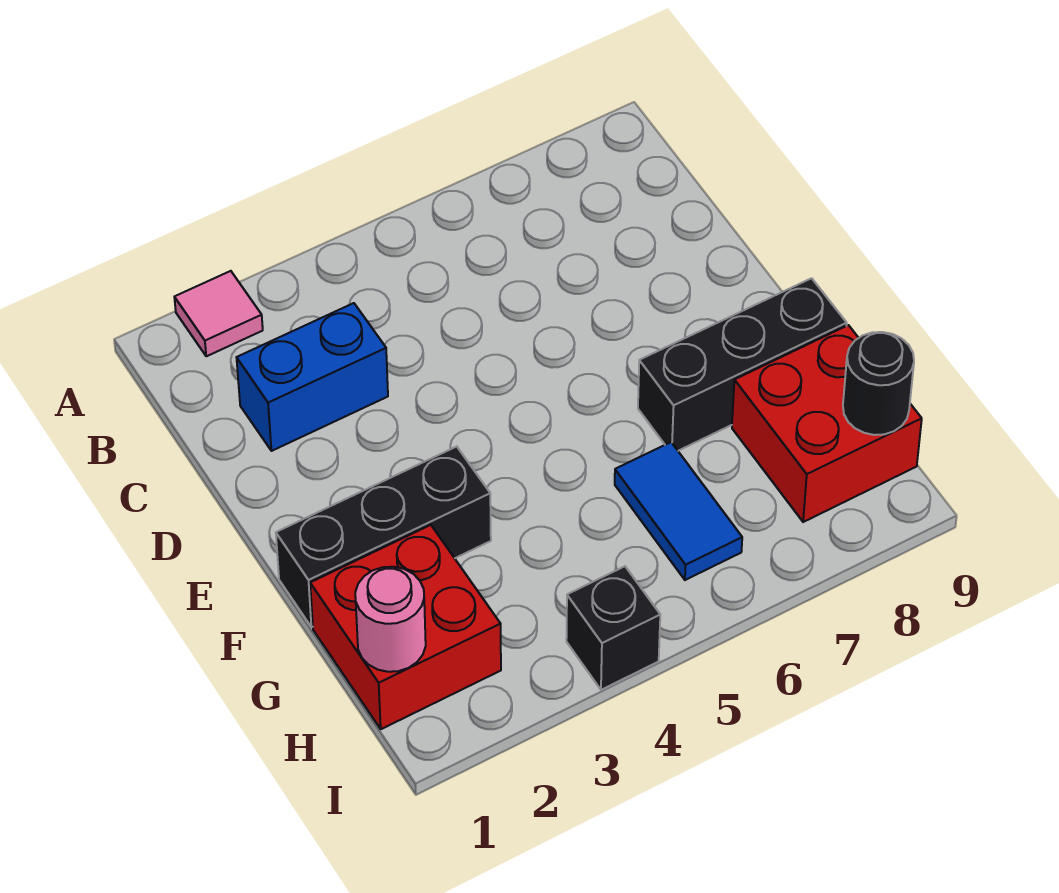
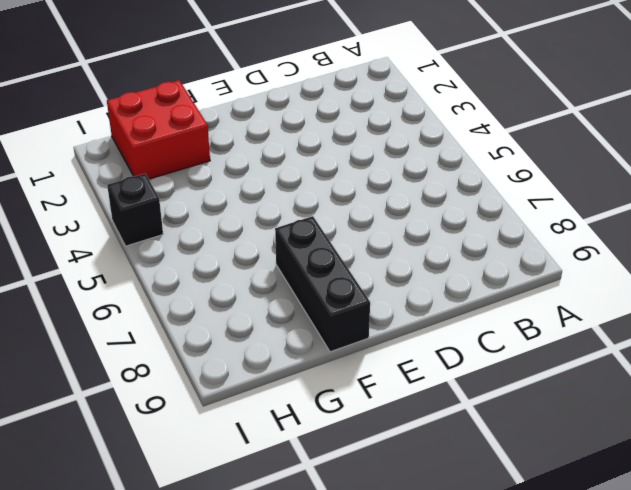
none -> pink tile A2 level 1
none -> blue brick C2:C3 level 1

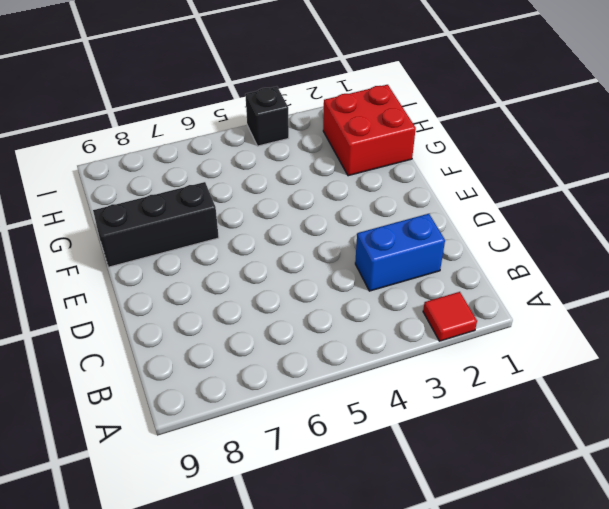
red tile A2 level 1 -> pink tile A2 level 1
none -> black brick F1:F3 level 1
none -> blue tile G6:H6 level 1

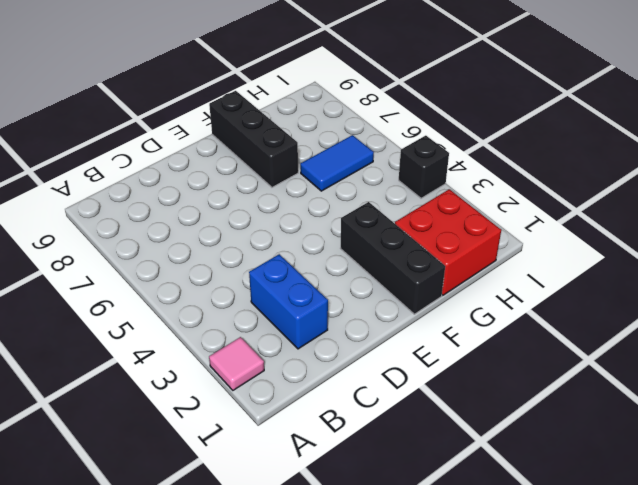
none -> red brick G8:H9 level 1
none -> pink round brick H1 level 2

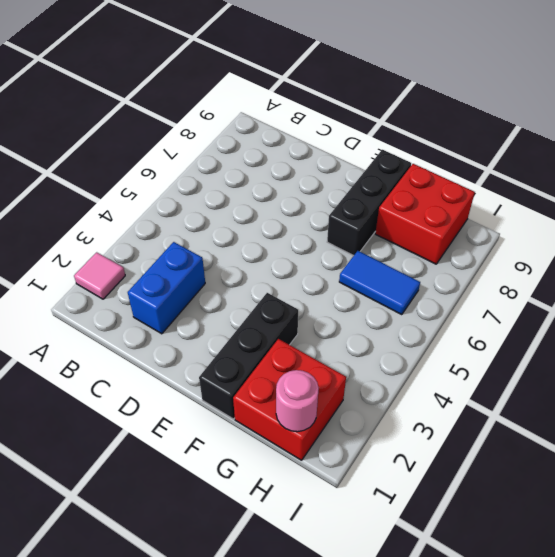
none -> black brick I4 level 1
none -> black round brick H9 level 2

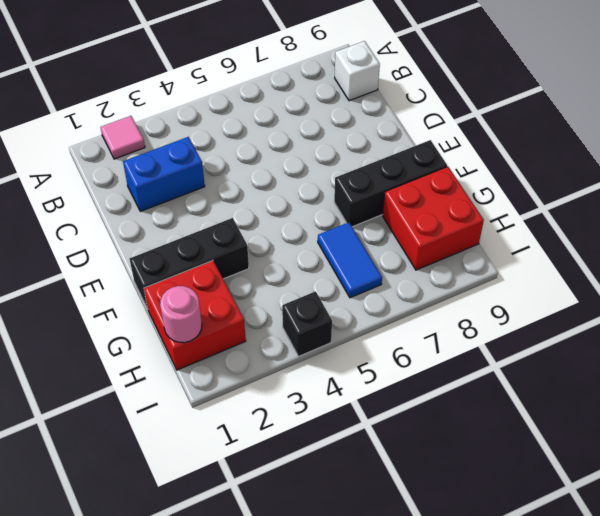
white brick B9 level 1 -> none
none -> black round brick H9 level 2

